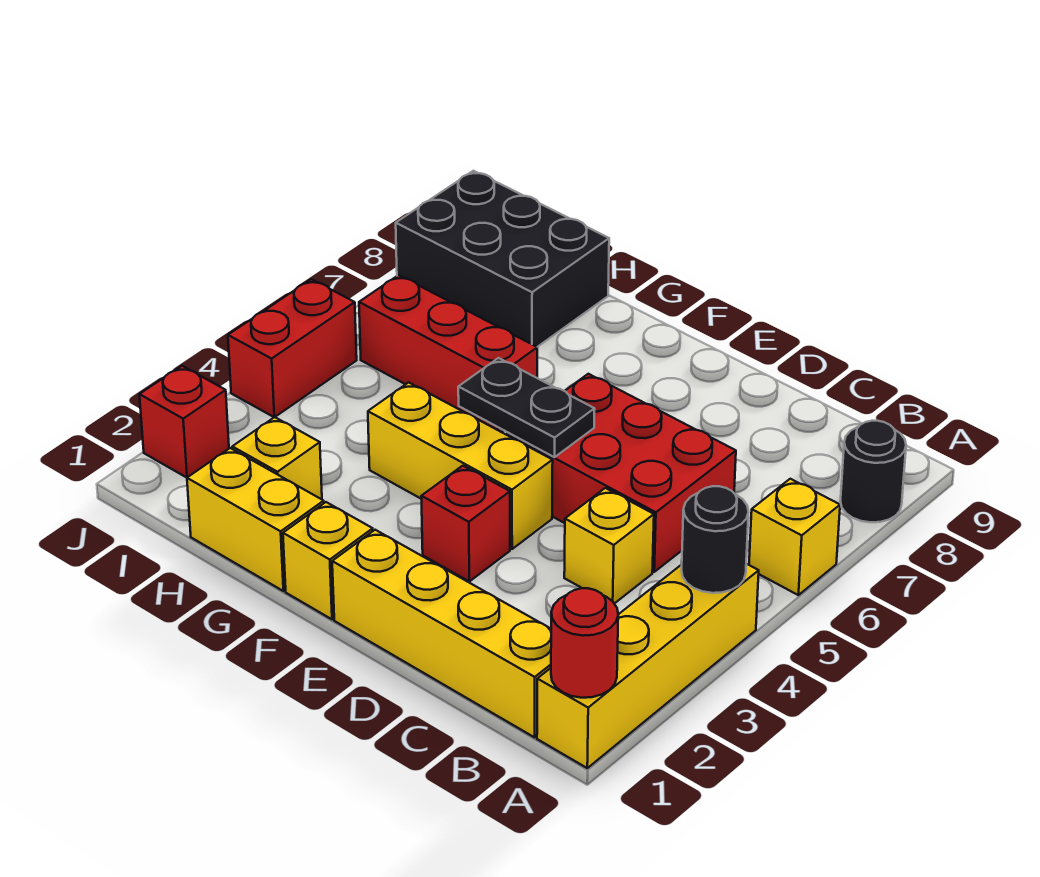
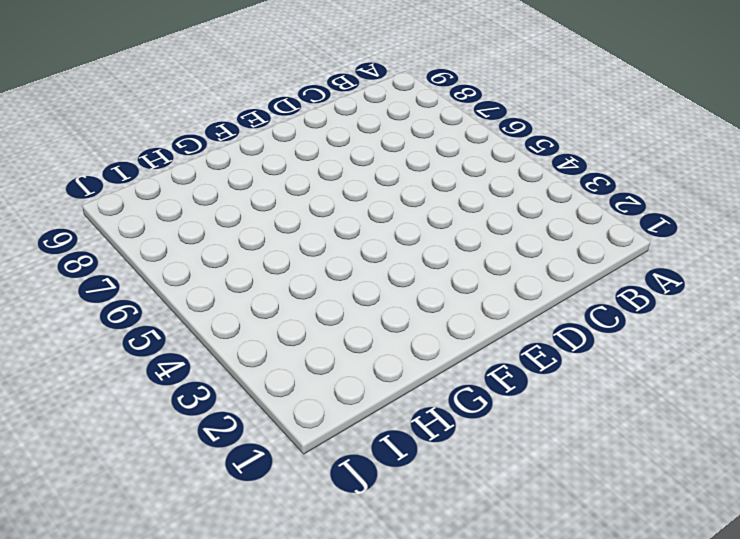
none -> yellow brick A1:A4 level 1
none -> yellow brick A6 level 1
none -> black round brick A8 level 1

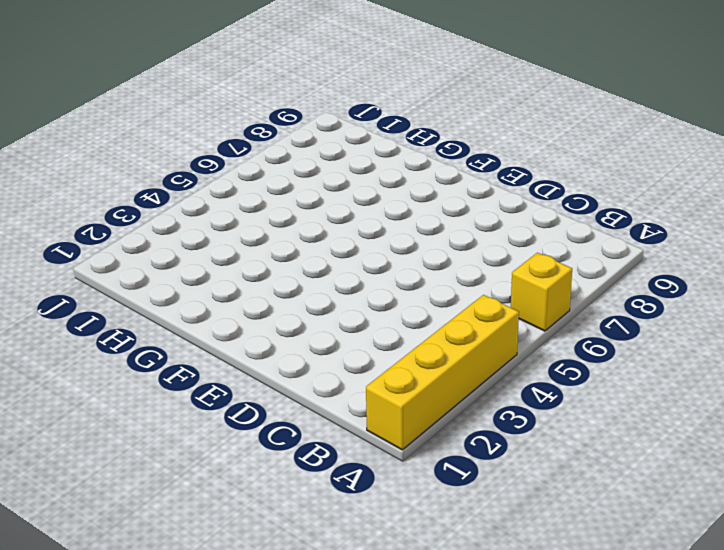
none -> black round brick A8 level 1
none -> yellow brick B1:E1 level 1
none -> yellow brick C4 level 1

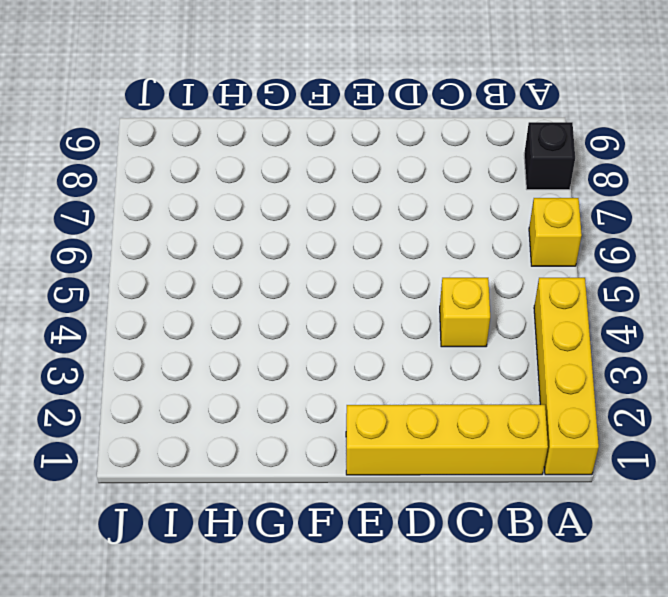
black brick A8 level 1 -> black round brick A8 level 1
none -> red brick C5:E6 level 1
none -> red brick E3 level 1
none -> yellow brick E4:G4 level 1

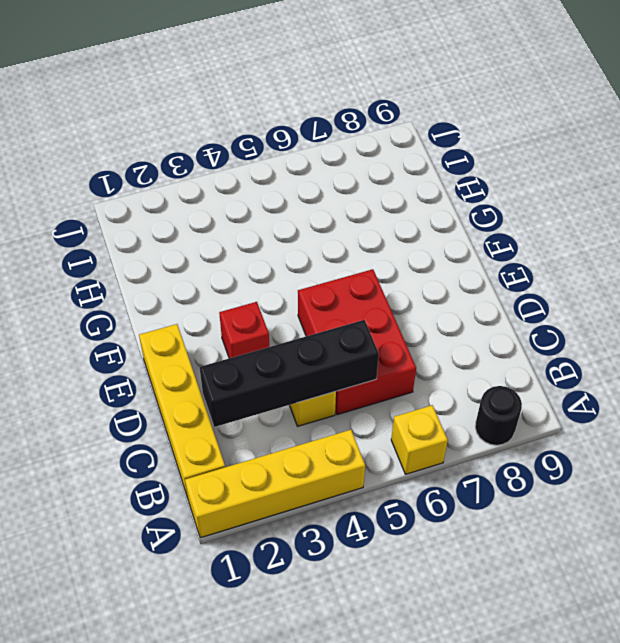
black brick C2:C5 level 2 -> none
none -> yellow brick E4:G4 level 1
none -> yellow brick F1 level 1
none -> yellow brick G1:H1 level 1

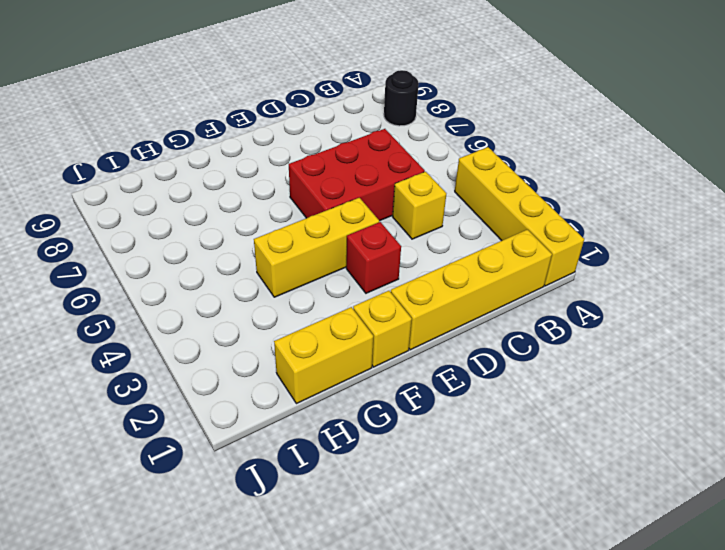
none -> yellow brick A6 level 1
none -> red brick G6:I6 level 1
none -> yellow brick H2 level 1

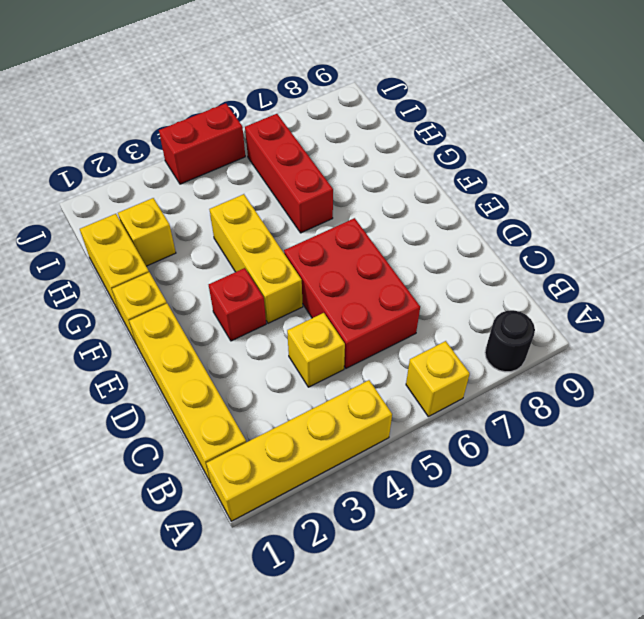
none -> black brick H8:J9 level 1
none -> red brick J2 level 1
none -> red round brick A1 level 2

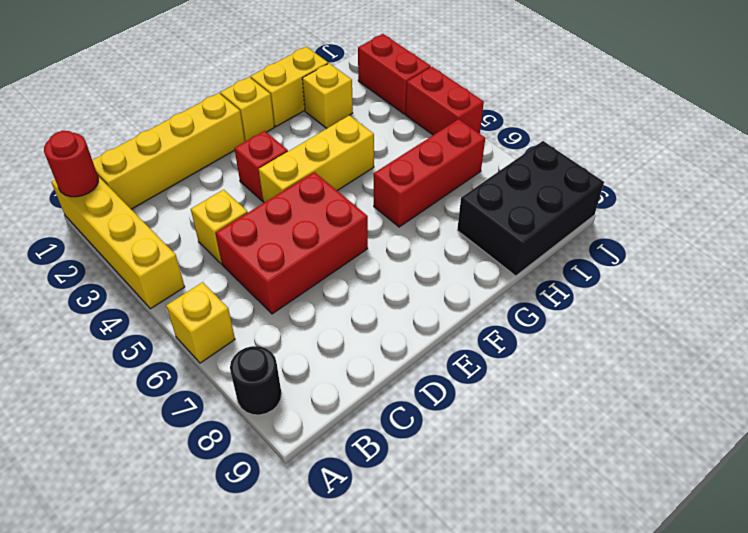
red brick J2:J3 level 1 -> red brick J2 level 1
none -> black round brick A4 level 2
none -> black plate E5:F5 level 2

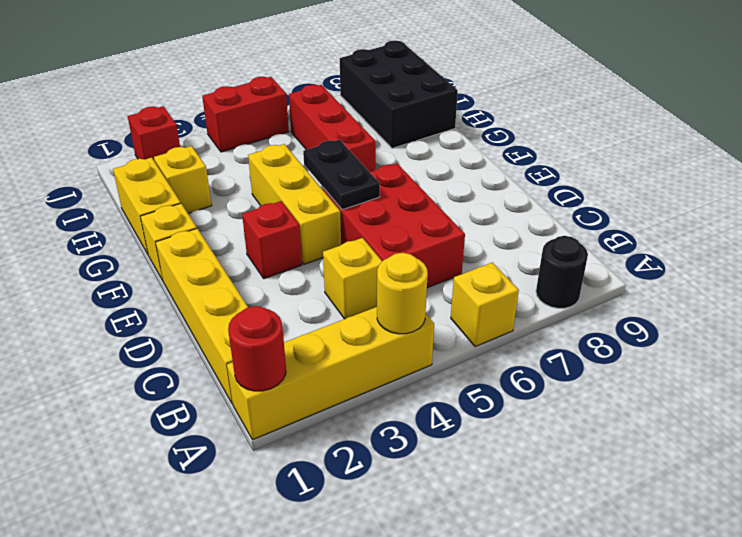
yellow round brick A4 level 2 -> black round brick A4 level 2

